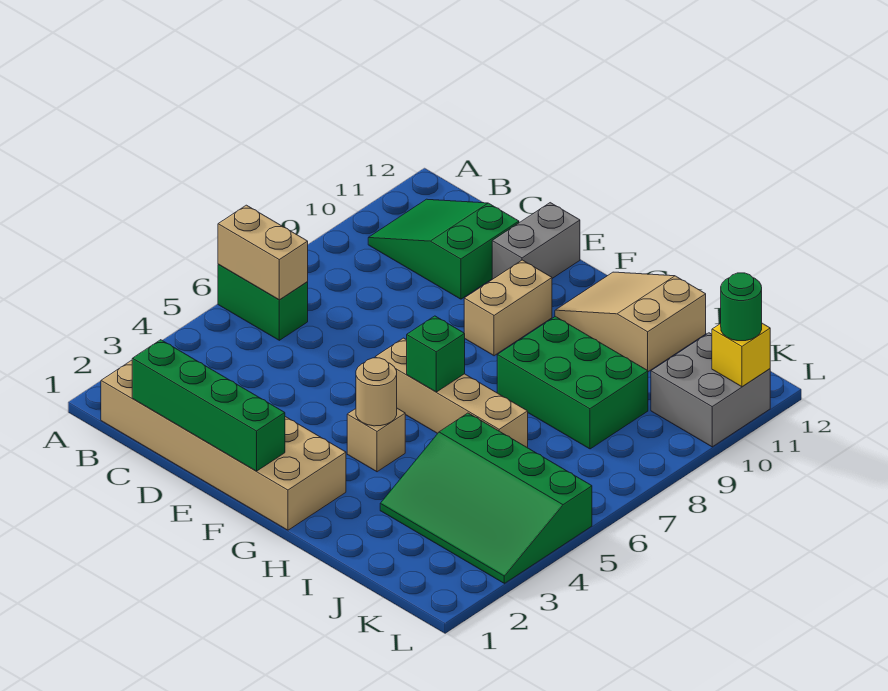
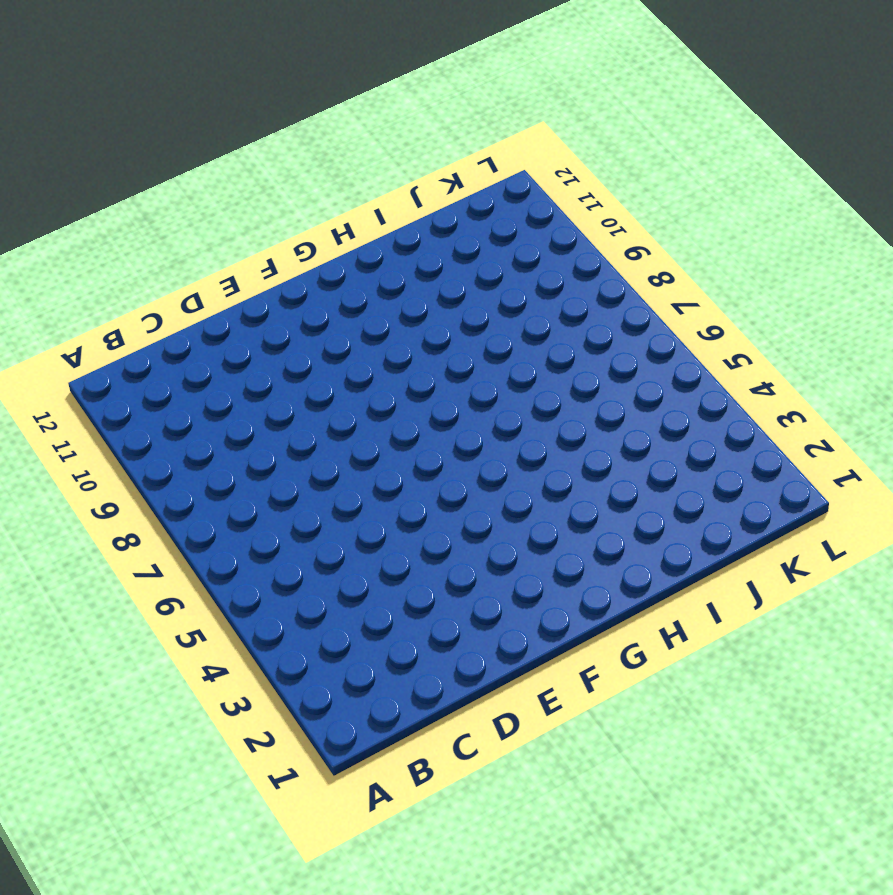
none -> green brick A6:B6 level 1
none -> tan brick B1:G2 level 1
none -> green slope B10:D11 level 1 top D

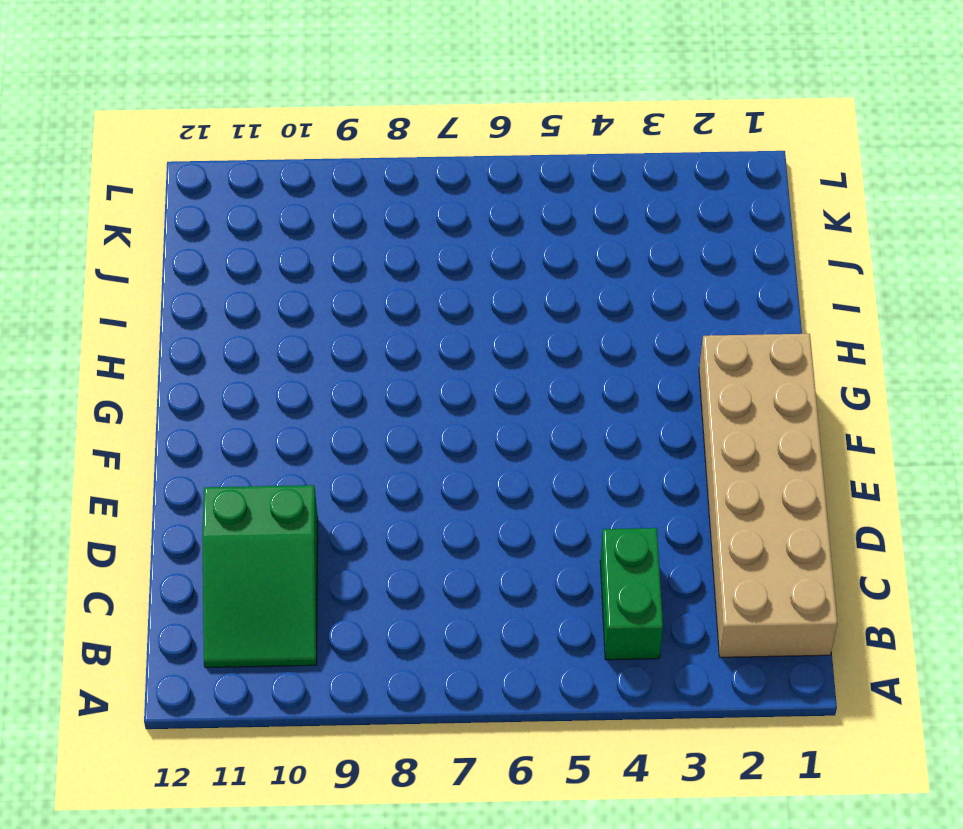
green brick B4:C4 level 1 -> green brick A6:B6 level 1
none -> grey brick E11:E12 level 1
none -> tan brick F6:I6 level 1
none -> tan brick F9:F10 level 1

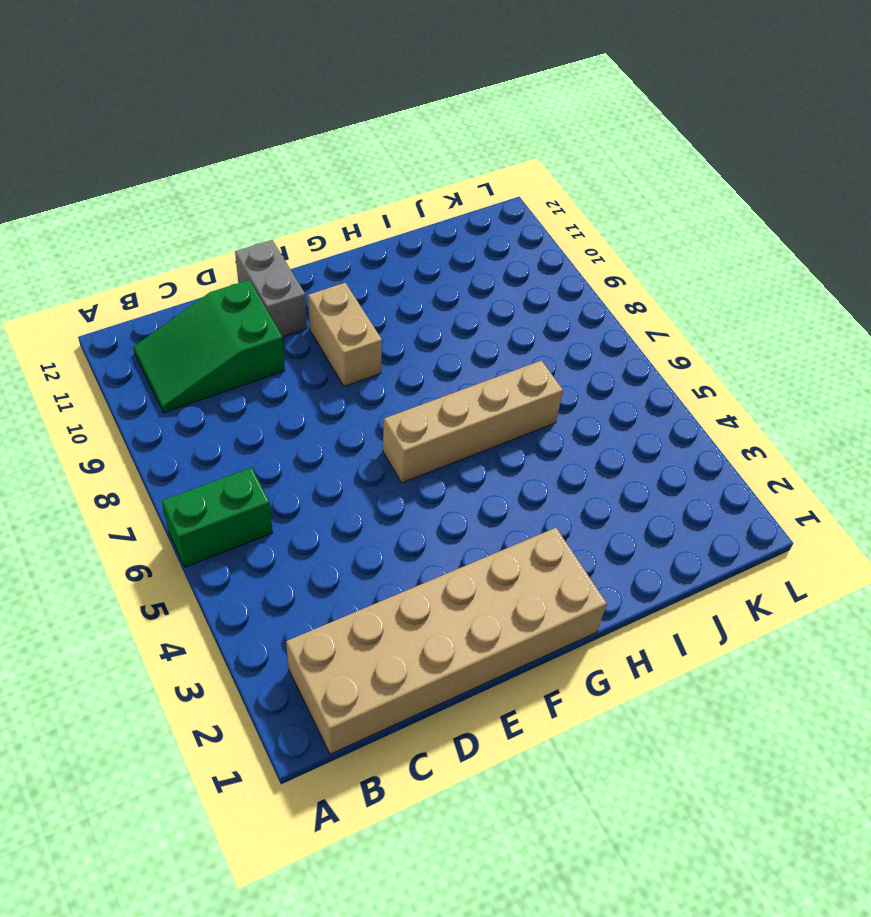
none -> tan brick G4 level 1
none -> tan slope G11:I12 level 1 top I
none -> green brick H8:J9 level 1

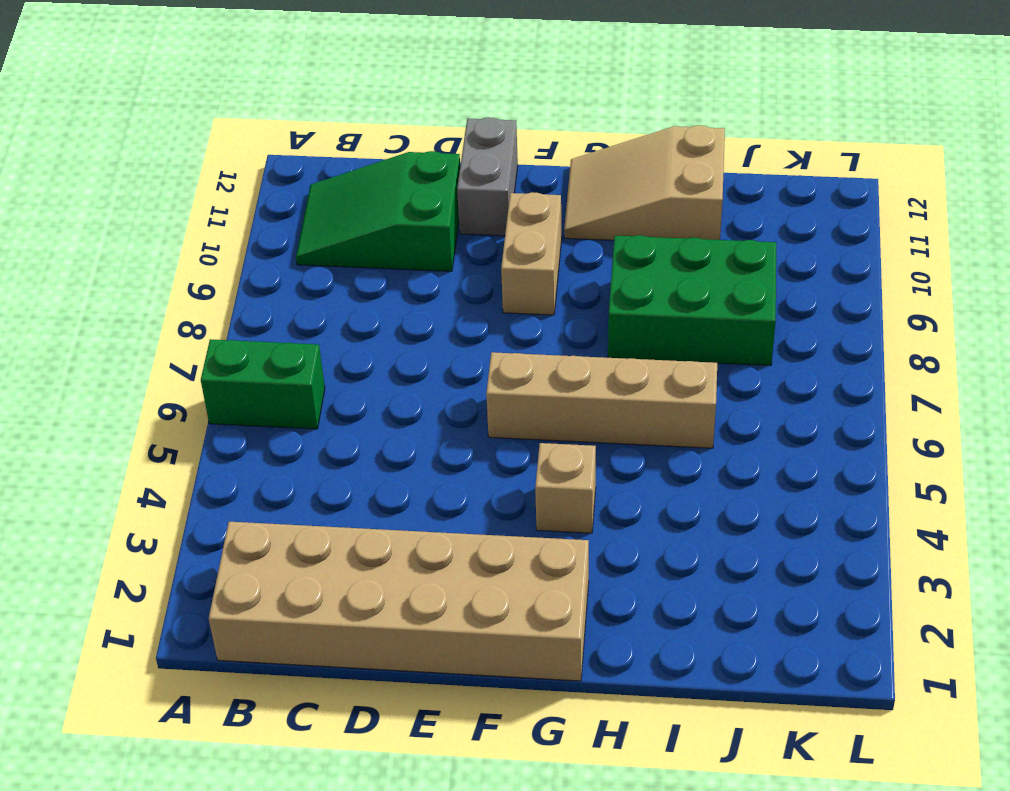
none -> green slope I3:L5 level 1 top 5
none -> grey brick K10:L11 level 1
none -> tan brick A6:B6 level 2

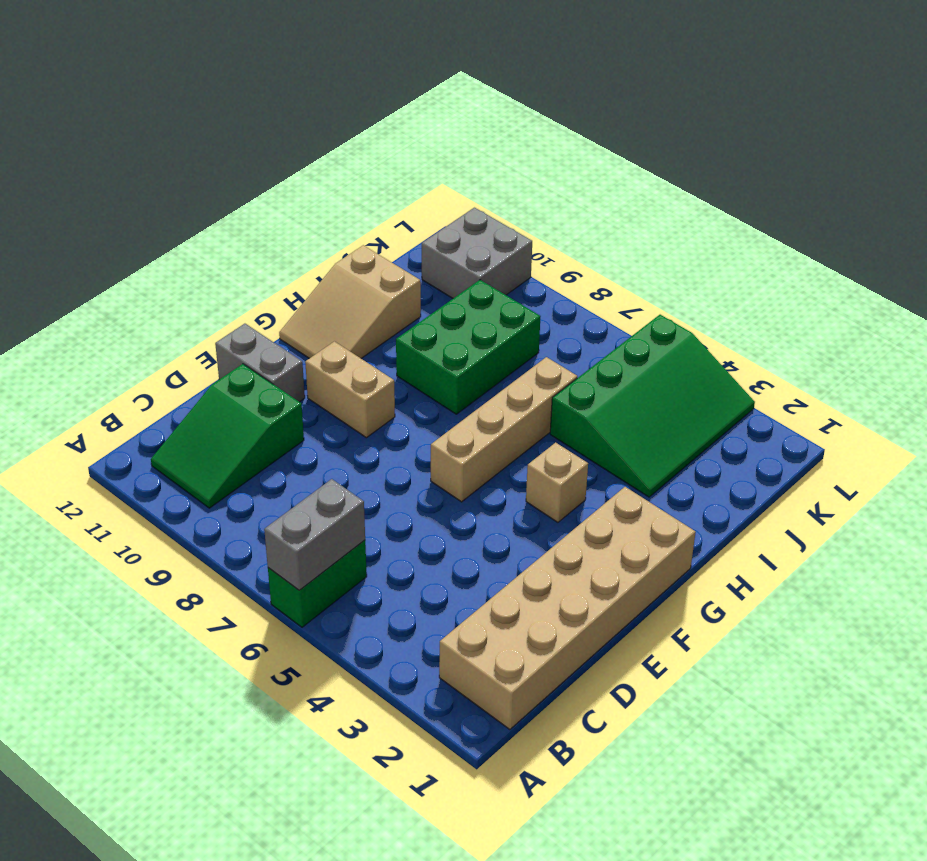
grey brick A6:B6 level 2 -> tan brick A6:B6 level 2
none -> green brick C1:F1 level 2
none -> tan round brick G4 level 2
none -> green brick G6 level 2

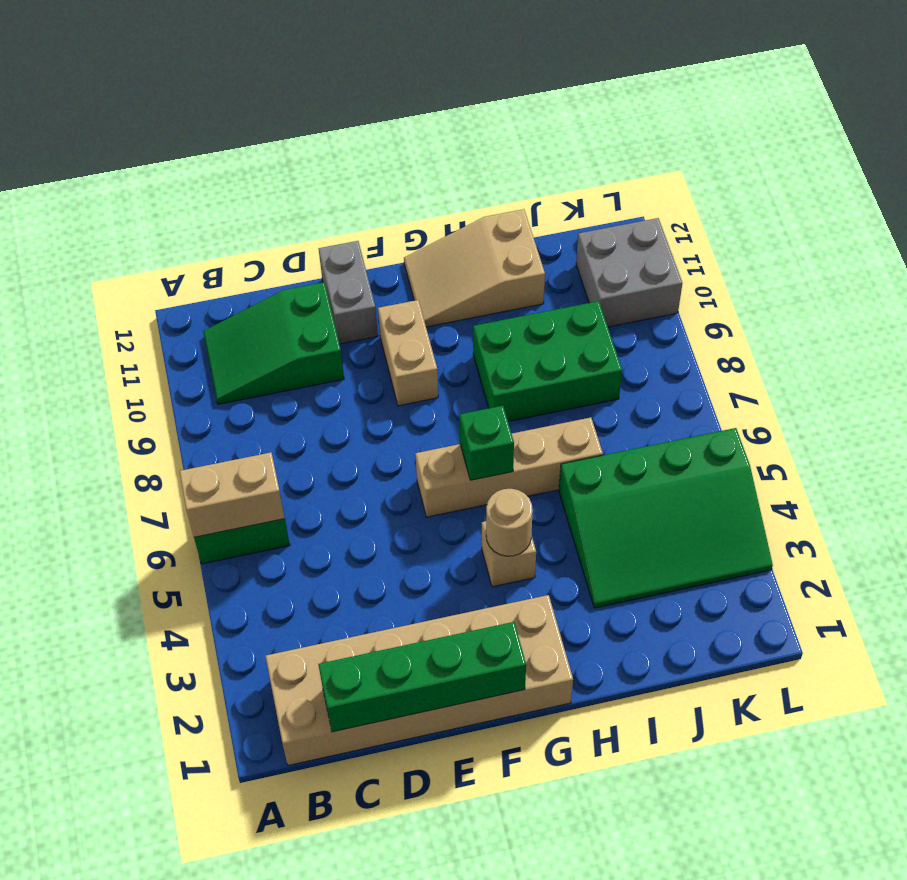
none -> yellow brick L11 level 2
none -> green round brick L11 level 3

